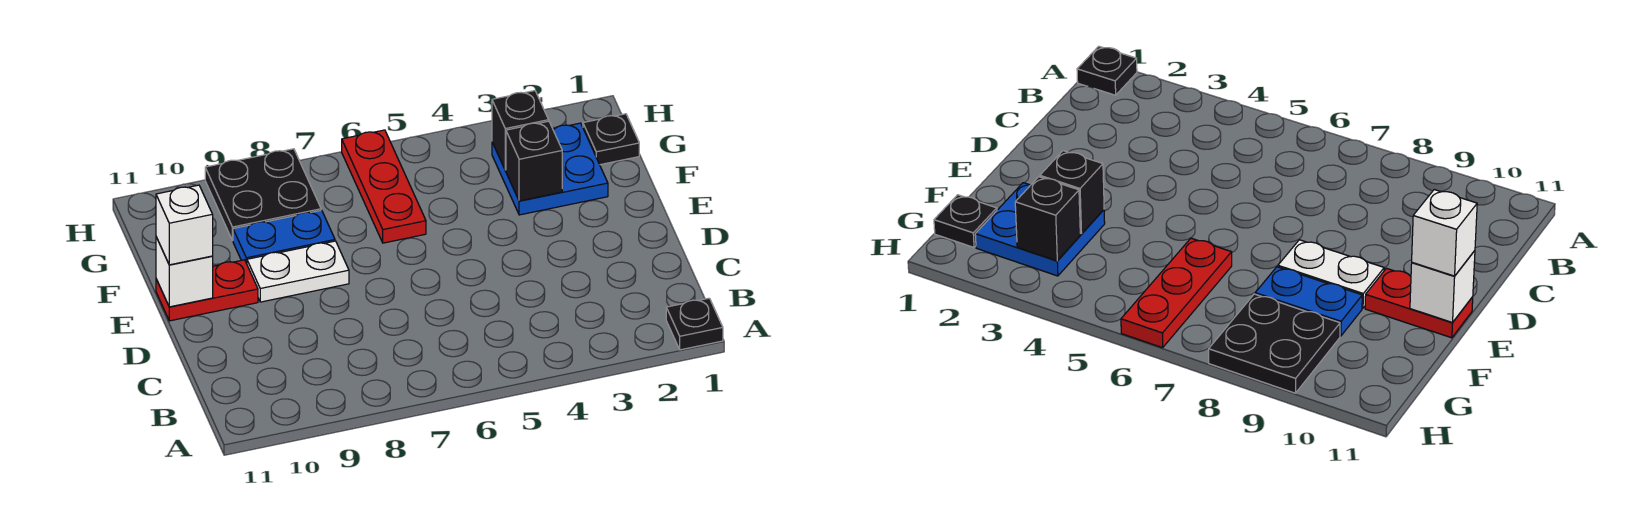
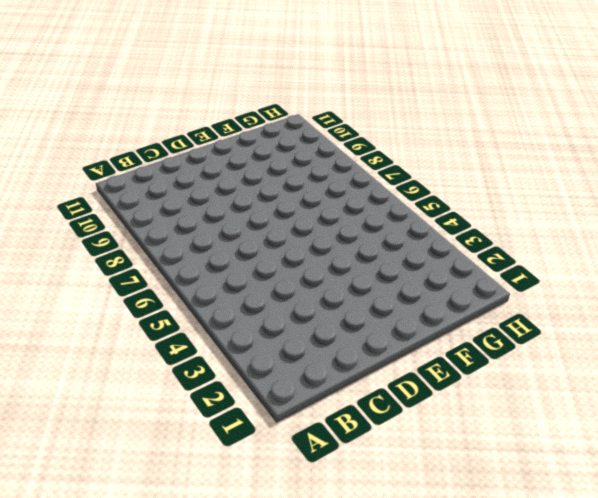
none -> black plate A1 level 1
none -> white plate E8:E9 level 1
none -> red plate E10:E11 level 1

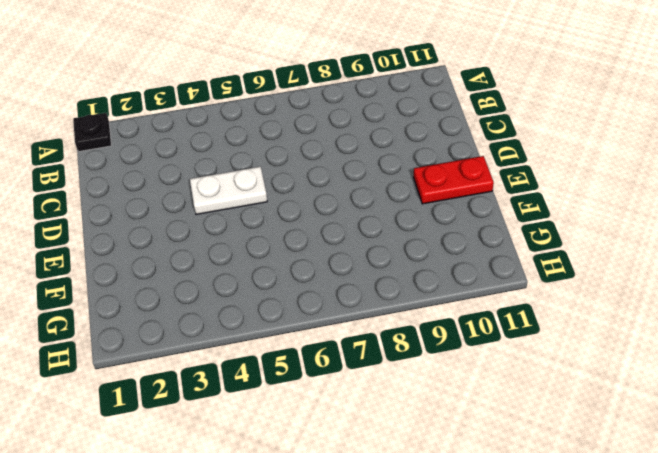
white plate D4:D5 level 1 -> white plate E8:E9 level 1
none -> blue plate F2:G3 level 1
none -> red plate F6:H6 level 1
none -> blue plate F8:F9 level 1

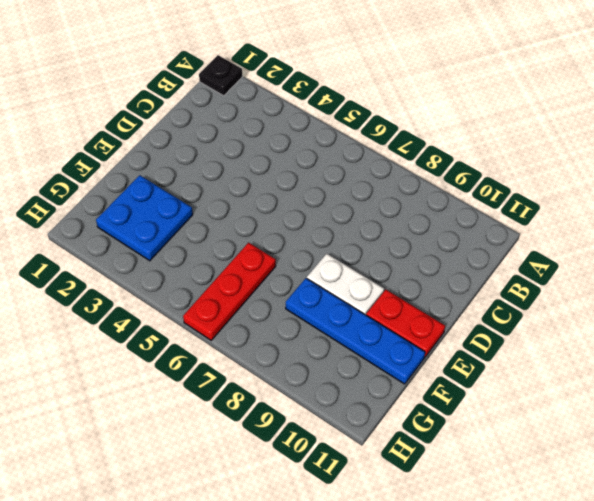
blue plate F8:F11 level 1 -> blue plate F8:F9 level 1
none -> black plate G1 level 1
none -> black plate G8:H9 level 1
none -> white brick E11 level 2

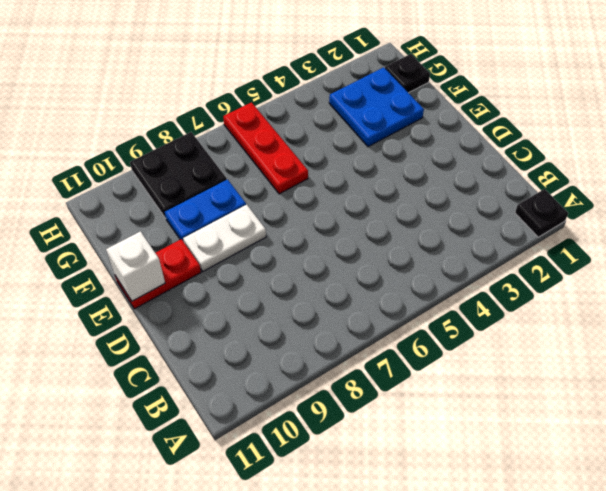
none -> black brick F3 level 2
none -> black brick G3 level 2
none -> white brick E11 level 3

